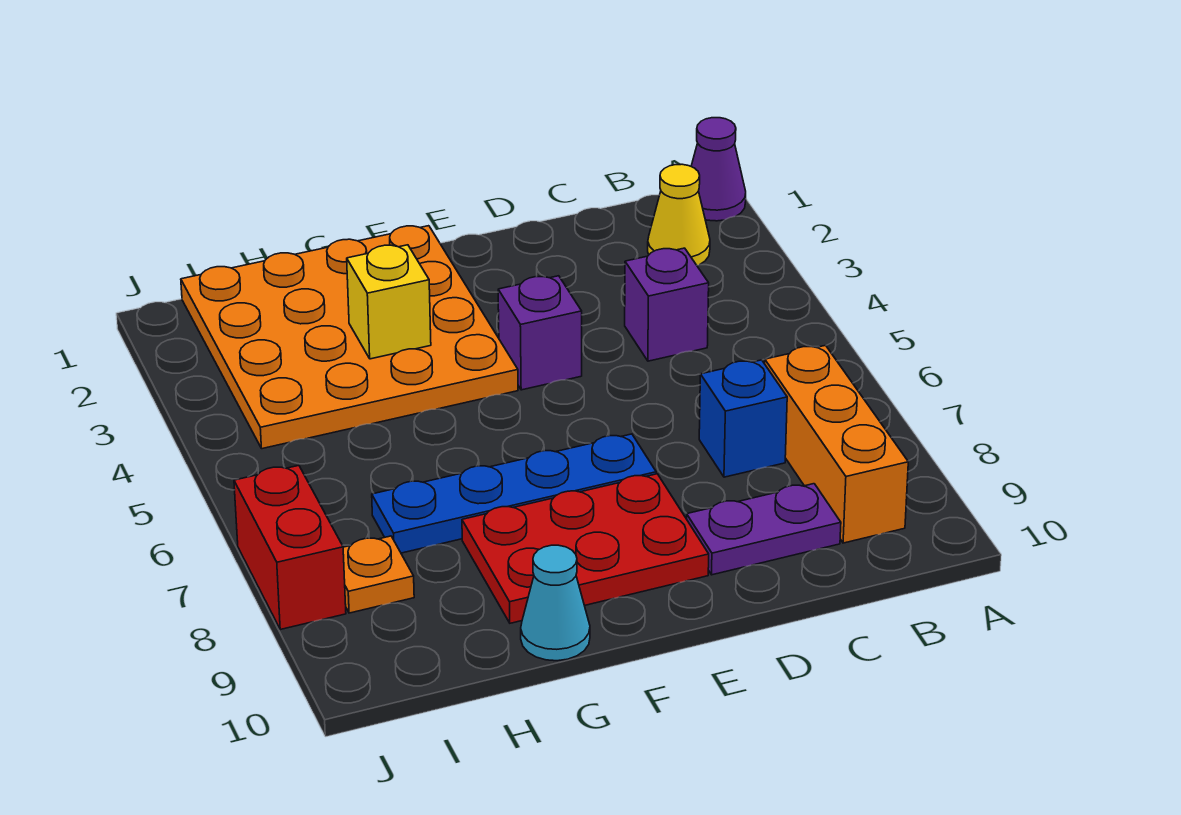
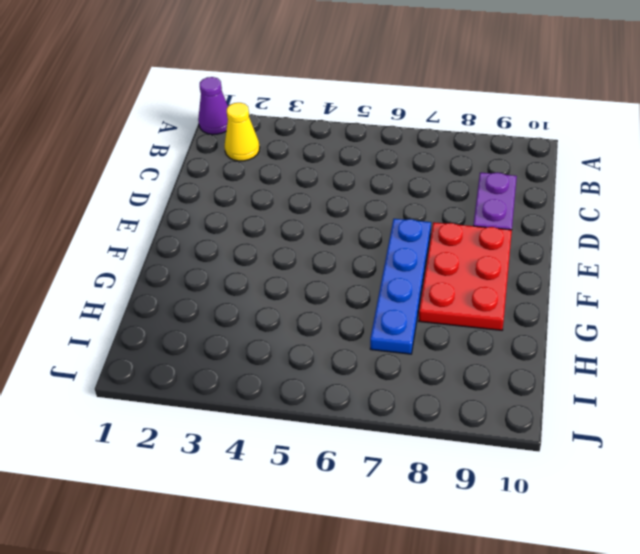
none -> orange brick B7:B9 level 1
none -> purple brick C4 level 1
none -> blue brick C7 level 1

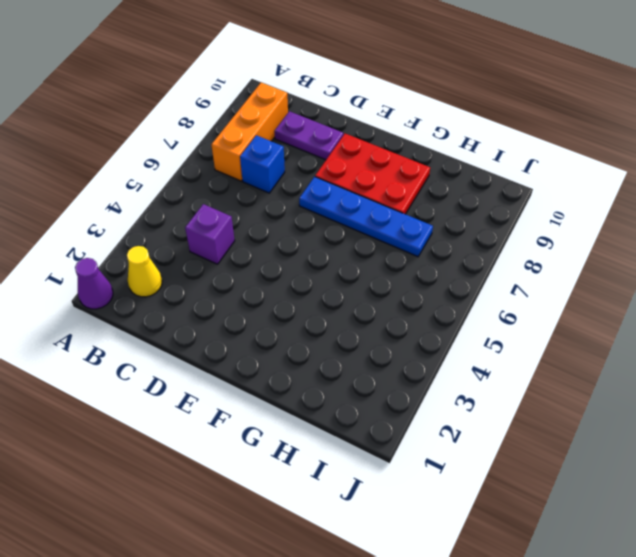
none -> purple brick E4 level 1
none -> orange plate F1:I4 level 1
none -> cyan cone G10 level 1

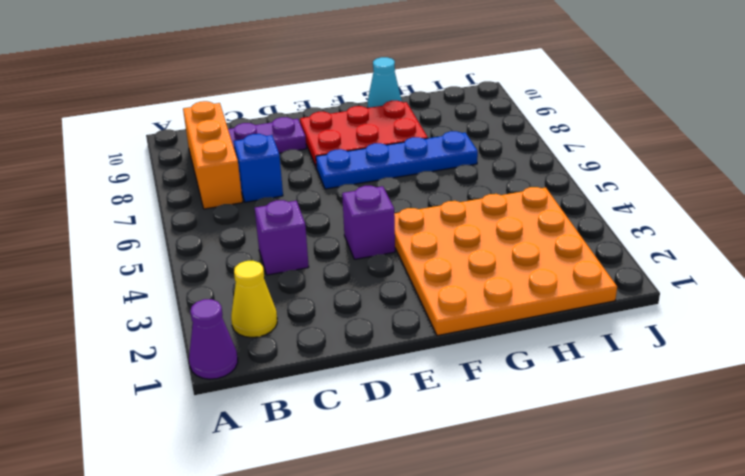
none -> orange plate I8 level 1
none -> red brick J7:J8 level 1
none -> yellow brick G3 level 2

